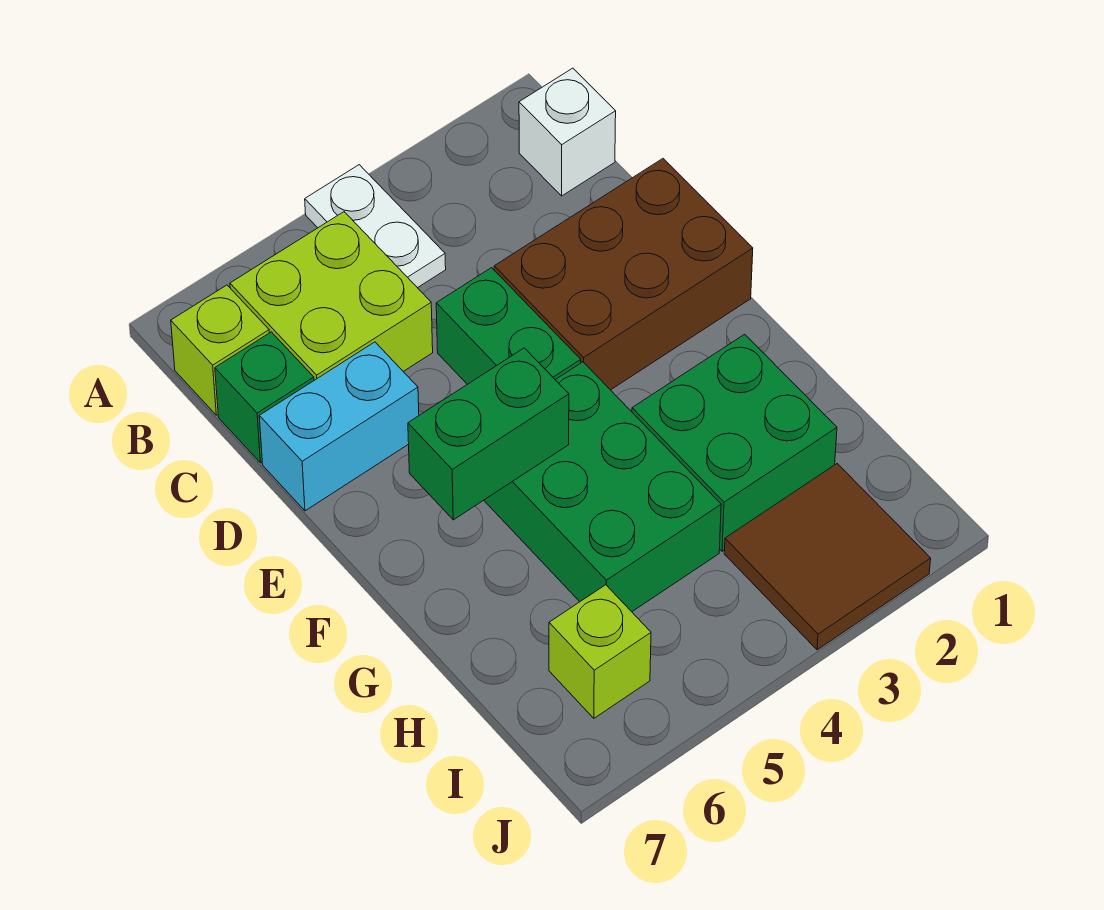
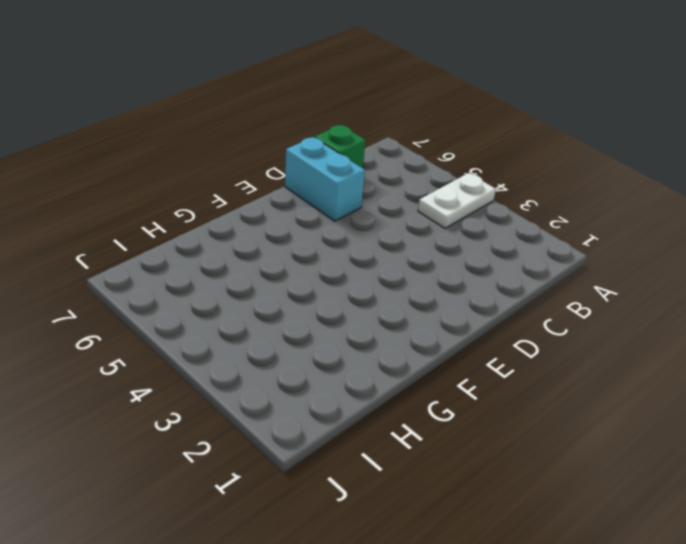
none -> white brick B1 level 1
none -> lime brick B5:C6 level 1
none -> lime brick B7 level 1

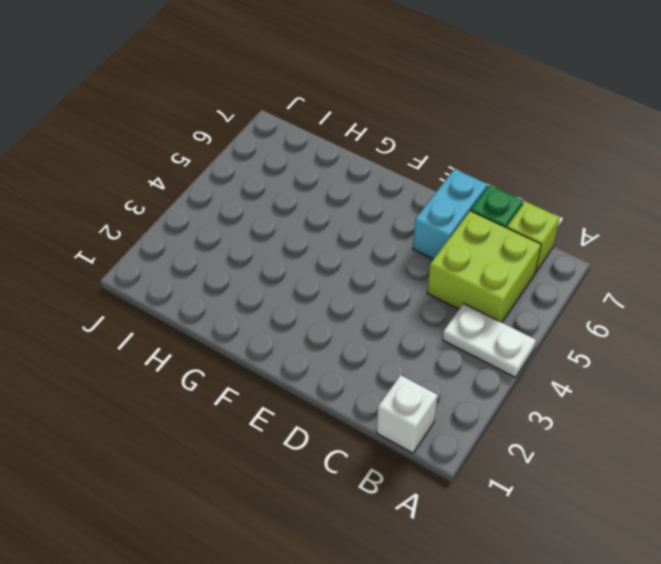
none -> brown brick D1:E3 level 1
none -> green brick D4:E4 level 1
none -> green brick F4:H5 level 1

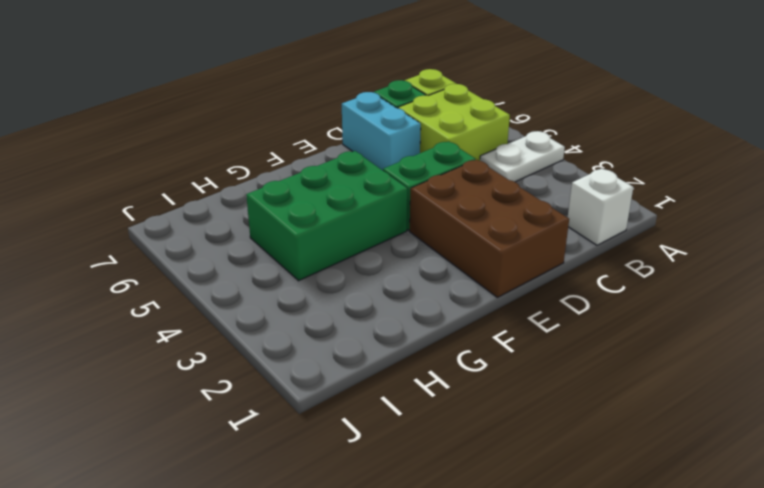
none -> green brick G2:H3 level 1
none -> brown tile I2:J3 level 1
none -> lime brick I6 level 1

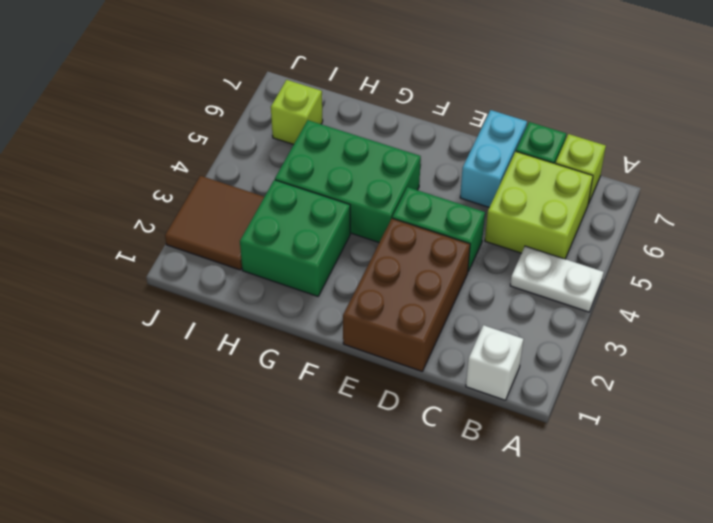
none -> green brick F5:F6 level 2

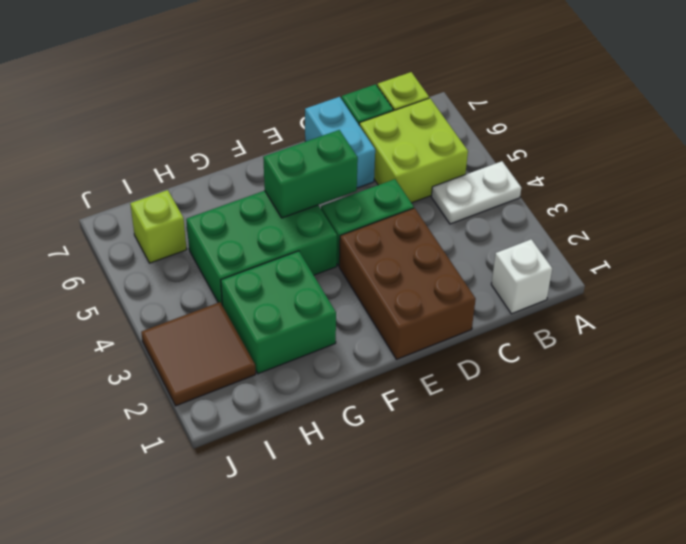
green brick E5:F5 level 2 -> green brick F5:F6 level 2

